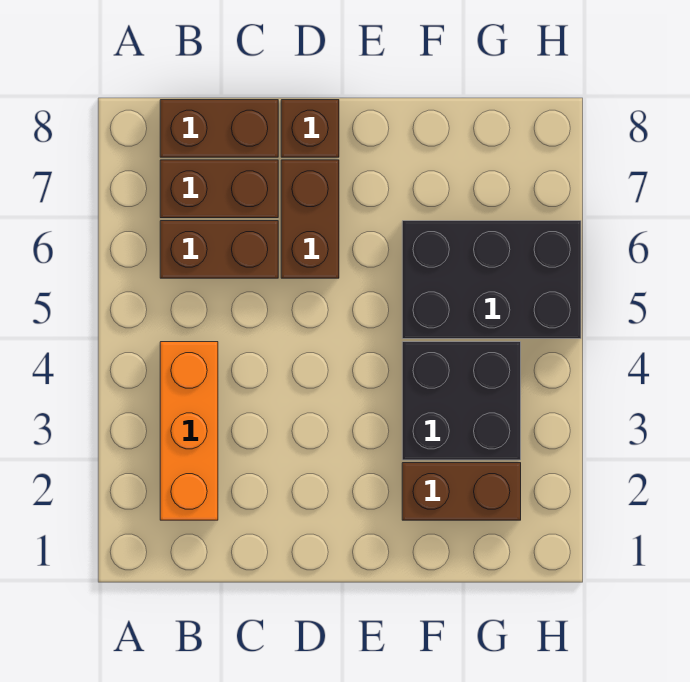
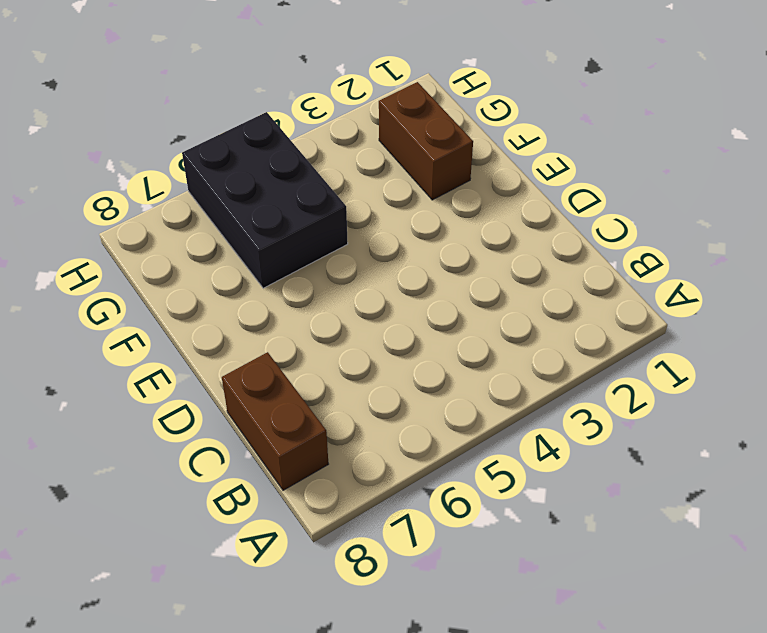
none -> orange brick B2:B4 level 1
none -> brown brick B6:C6 level 1

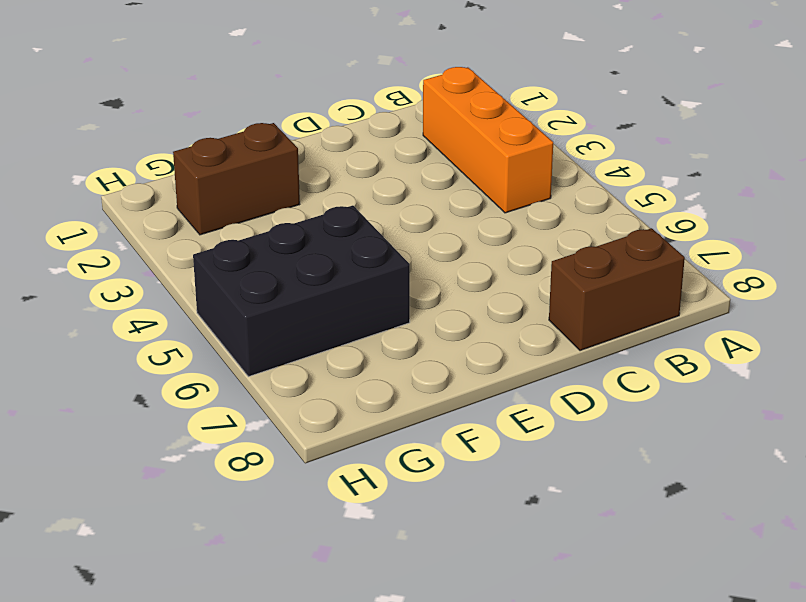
none -> brown brick B6:C6 level 1
none -> brown brick B7:C7 level 1

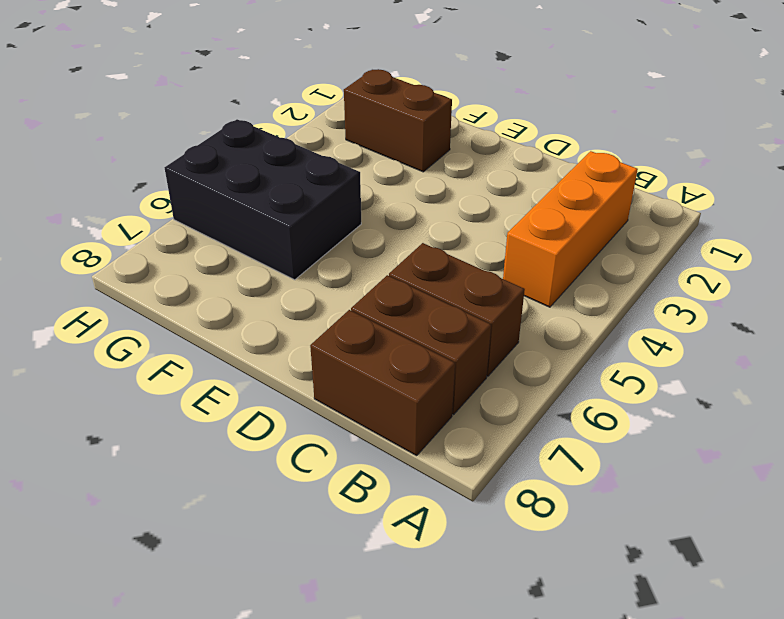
none -> brown brick D6:D7 level 1
none -> brown brick D8 level 1

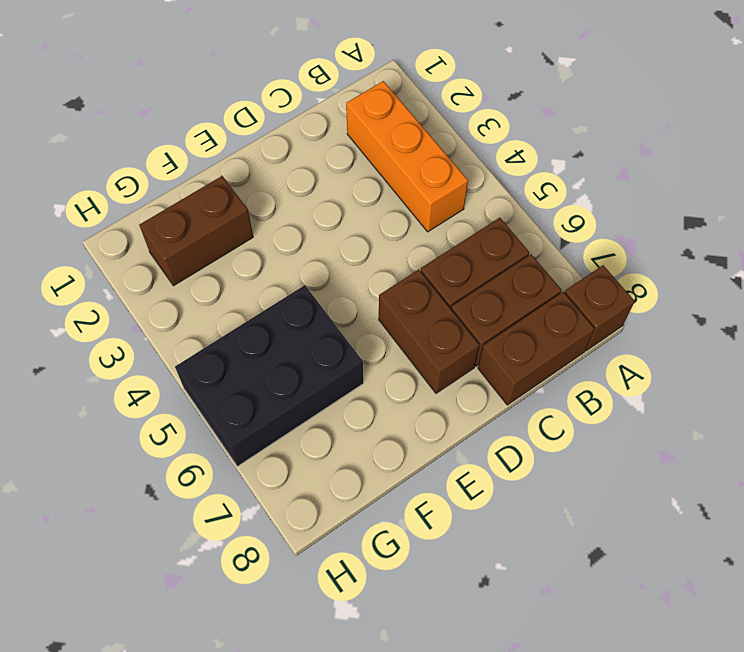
brown brick A8 level 1 -> brown brick D8 level 1
none -> black brick F3:G4 level 1

